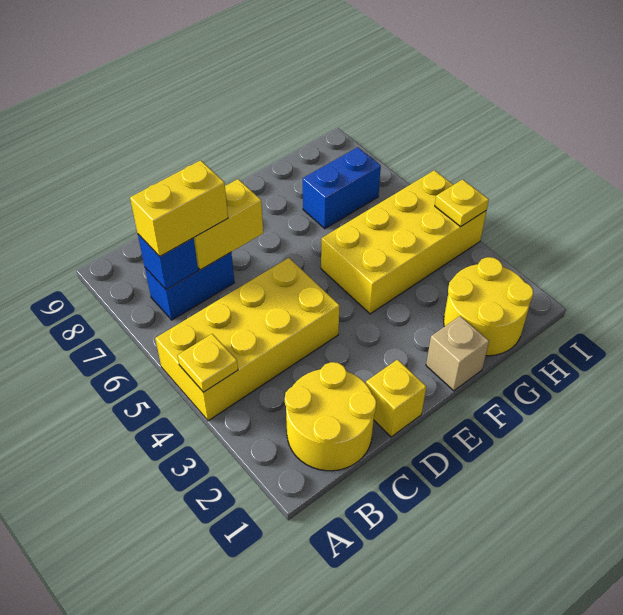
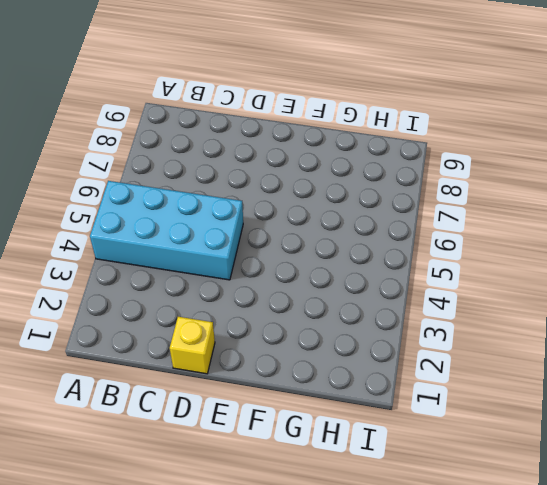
cyan brick A4:D5 level 1 -> yellow brick A4:D5 level 1
none -> yellow round brick B1:C2 level 1
none -> blue brick B7:C7 level 1
none -> tan brick F1 level 1

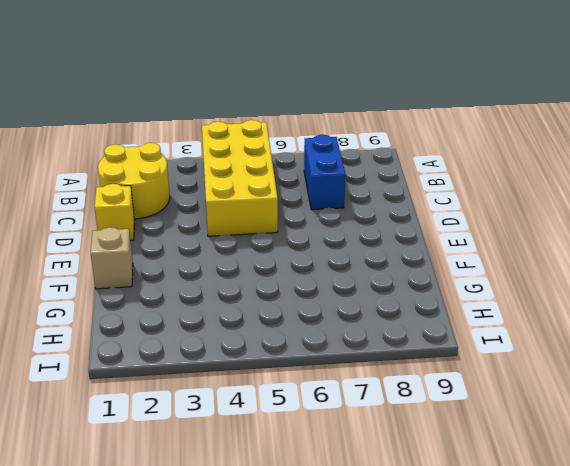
none -> yellow brick F4:I5 level 1
none -> yellow round brick G1:H2 level 1
none -> blue brick G7:H7 level 1

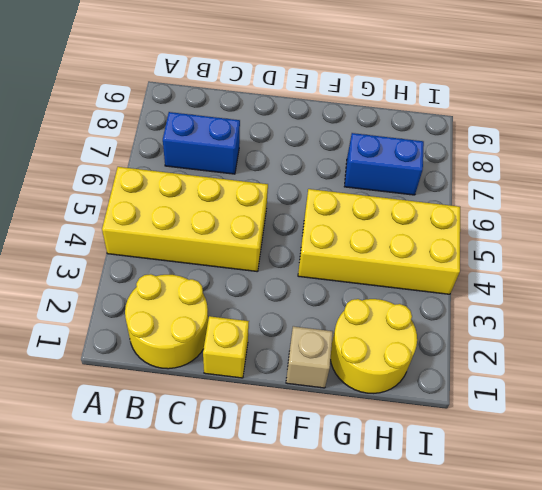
none -> yellow plate A4 level 2
none -> blue brick B7 level 2
none -> yellow brick C7:D7 level 2

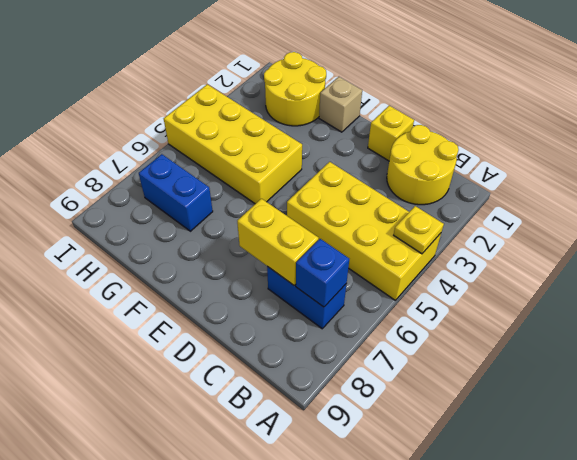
none -> yellow plate I4 level 2
none -> yellow brick B7:C7 level 3

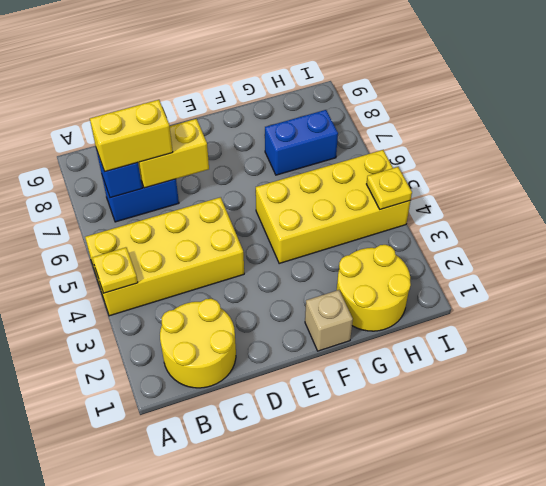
none -> yellow brick D1 level 1

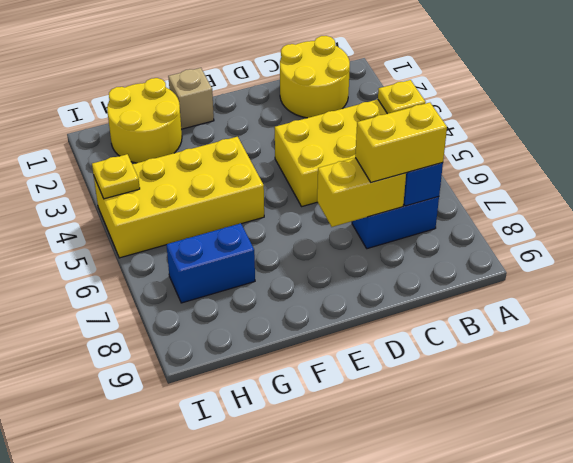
none -> yellow brick D1 level 1

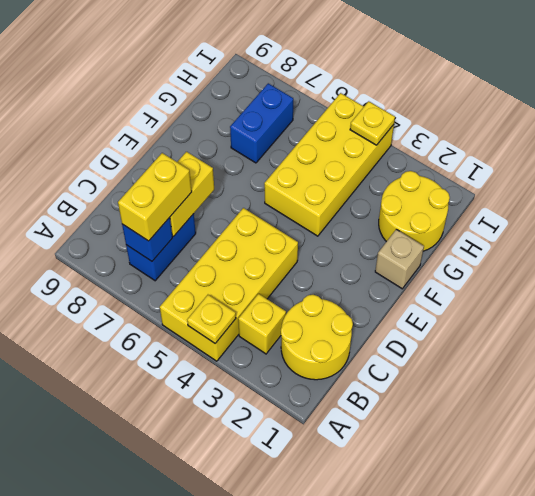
yellow brick B3 level 1 -> yellow brick D1 level 1

